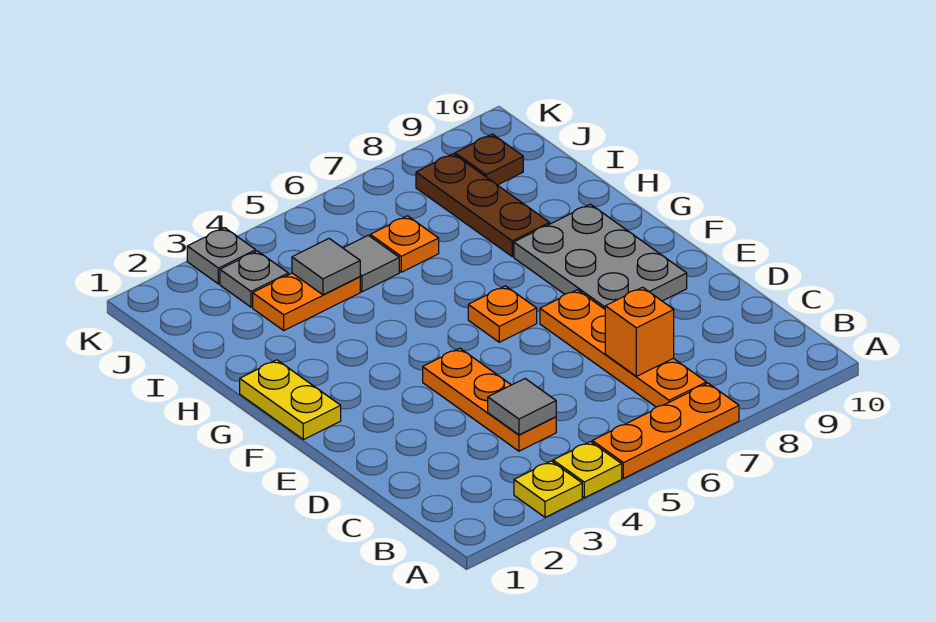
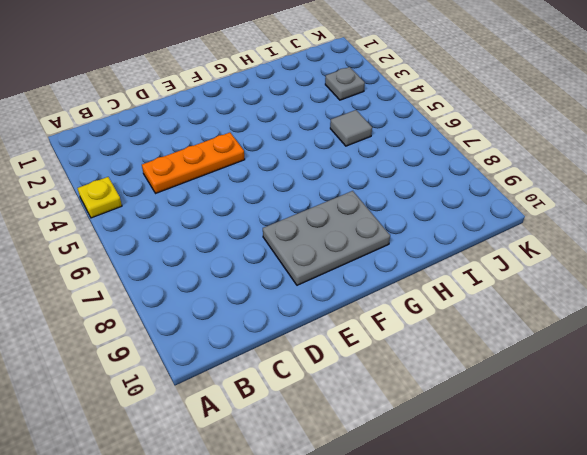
none -> yellow plate A3 level 1
none -> orange plate A5:A7 level 1
none -> orange plate B7:E7 level 1

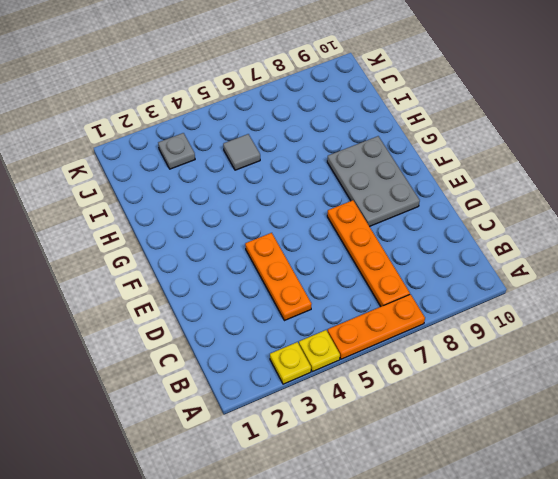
none -> yellow plate F1:G1 level 1
none -> orange plate F6 level 1
none -> brown plate H8:J8 level 1

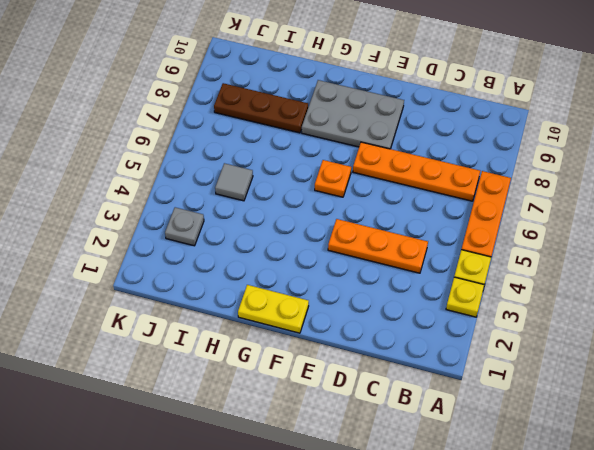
none -> orange plate I3:I4 level 1
none -> orange plate I6 level 1
none -> brown plate J9 level 1

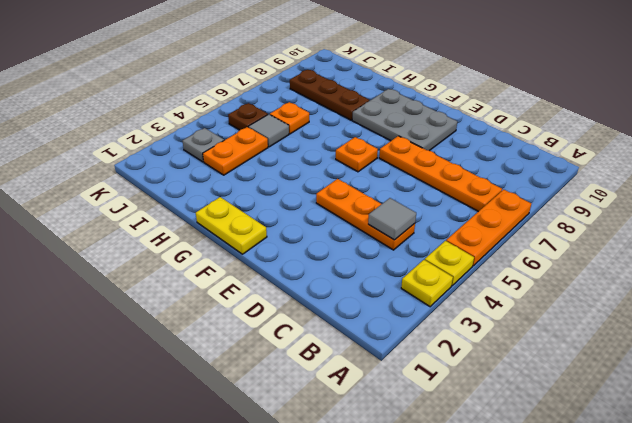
brown plate J5 level 1 -> brown plate J9 level 1
none -> grey plate K3 level 1
none -> orange brick C7 level 2
none -> grey tile I4 level 2

